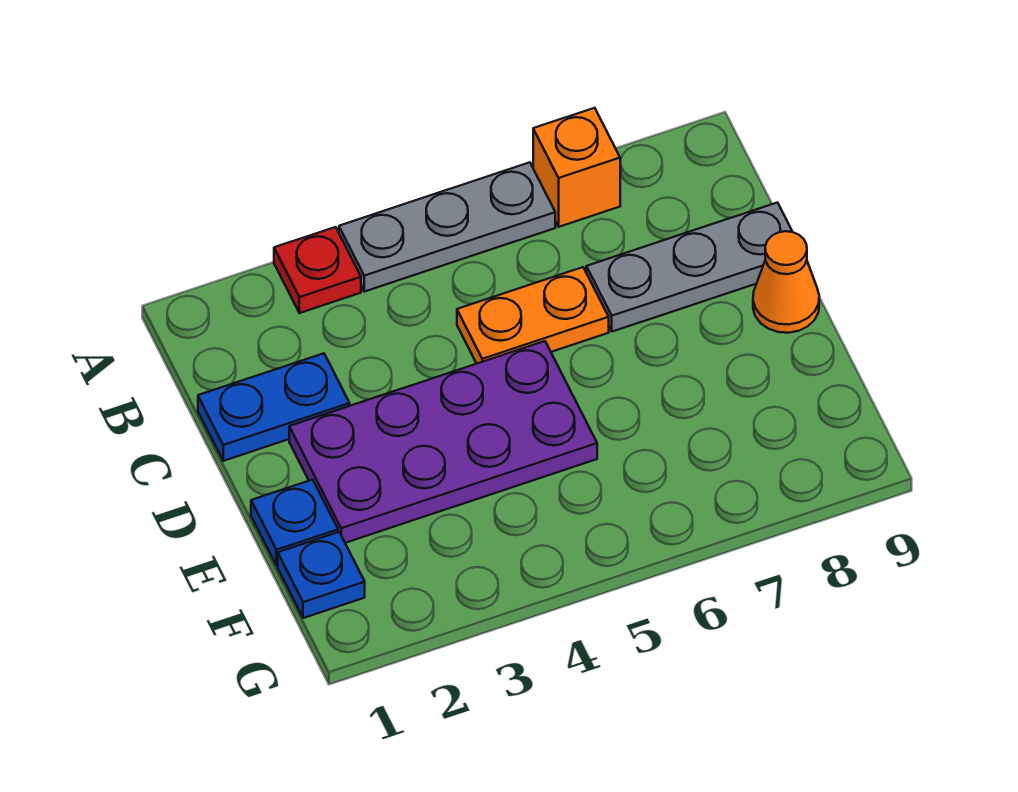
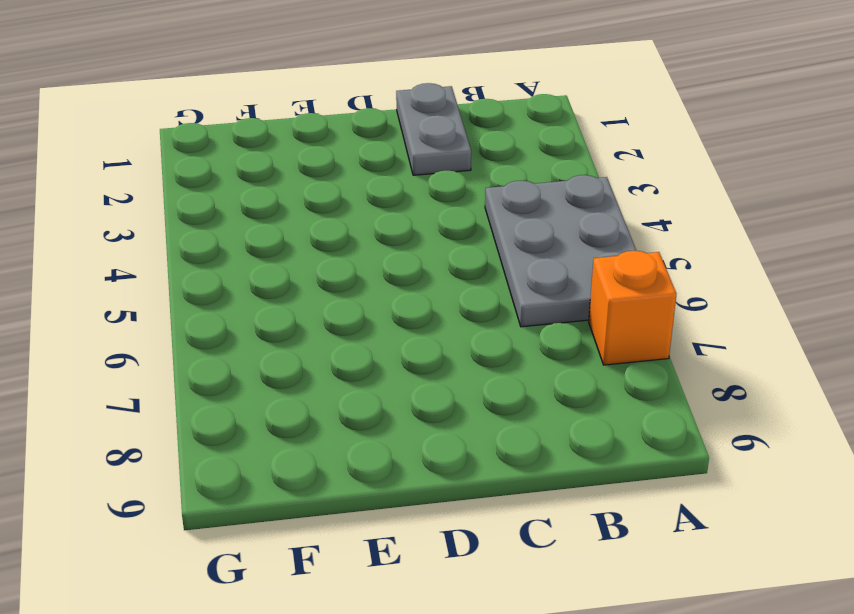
grey plate A4:B6 level 1 -> grey plate A4:A6 level 1
grey plate C1:C2 level 1 -> blue plate C1:C2 level 1
none -> red plate A3 level 1
none -> orange plate C5:C6 level 1

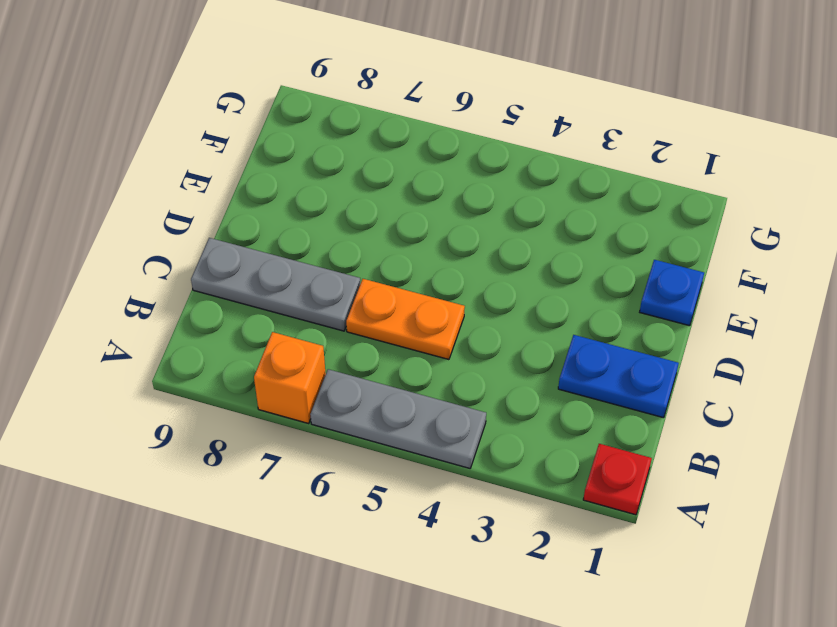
red plate A1 level 1 -> red plate A3 level 1
none -> purple plate D2:E5 level 1
none -> orange cone D9 level 1

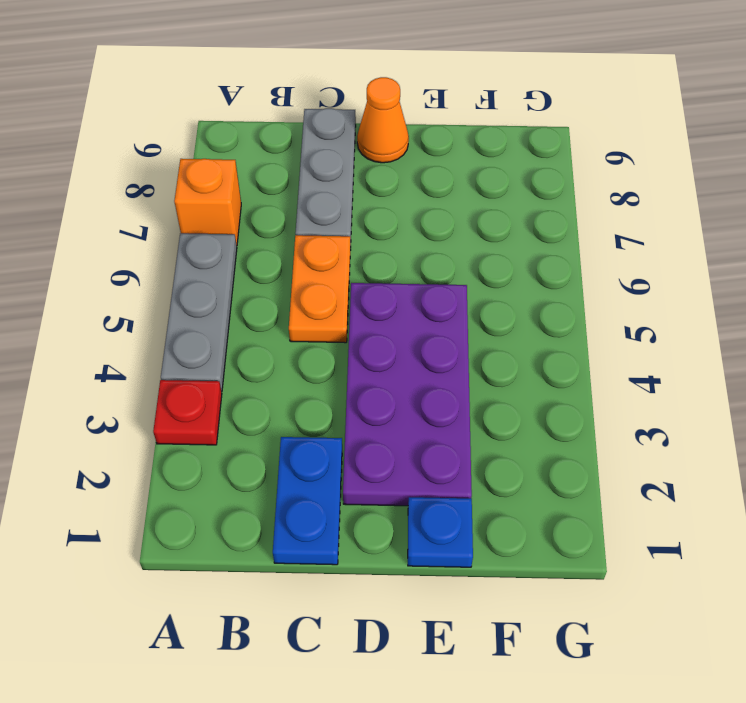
none -> blue plate F1 level 1

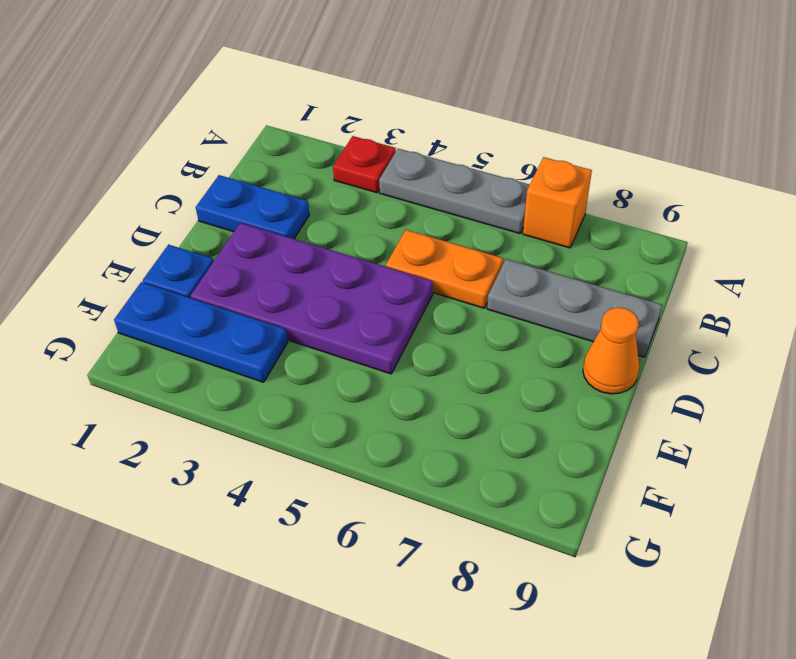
blue plate F1:F3 level 1 -> blue plate F1 level 1

